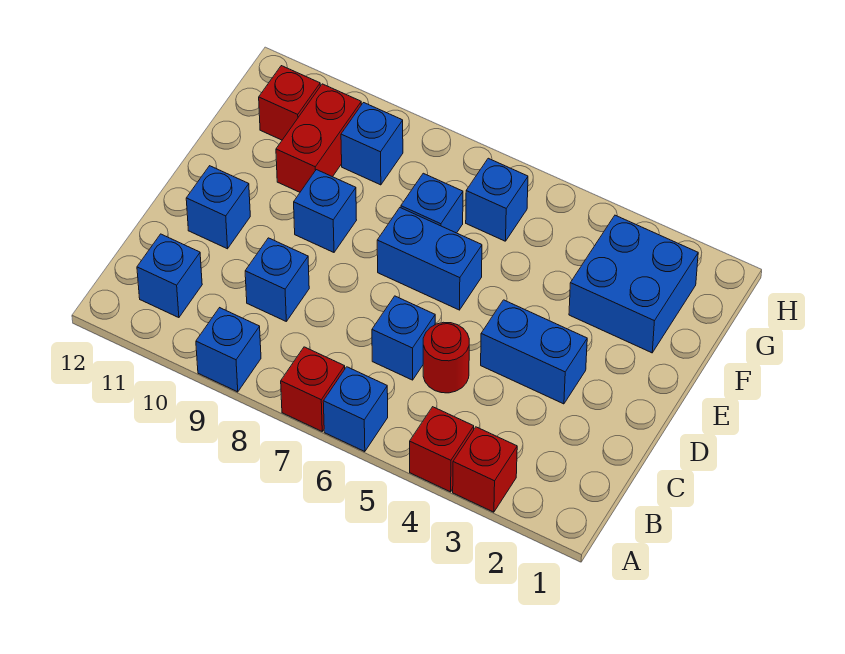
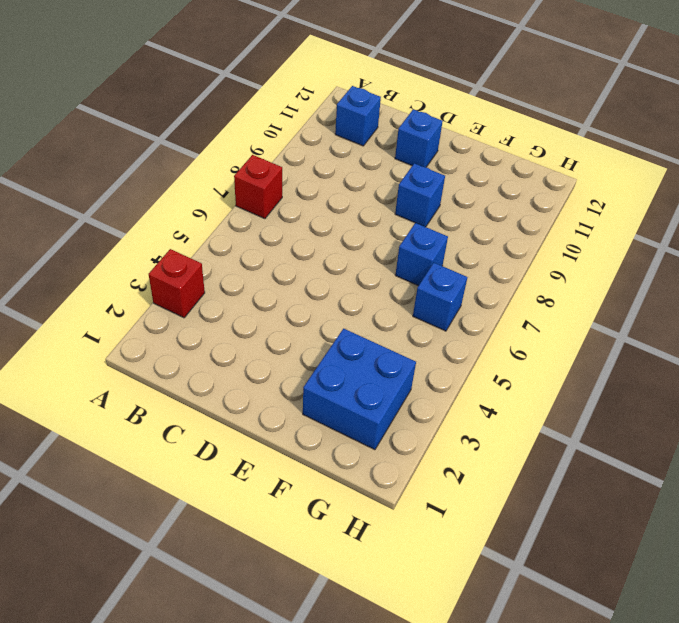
none -> red brick A4 level 1
none -> blue brick A6 level 1
none -> blue brick A9 level 1

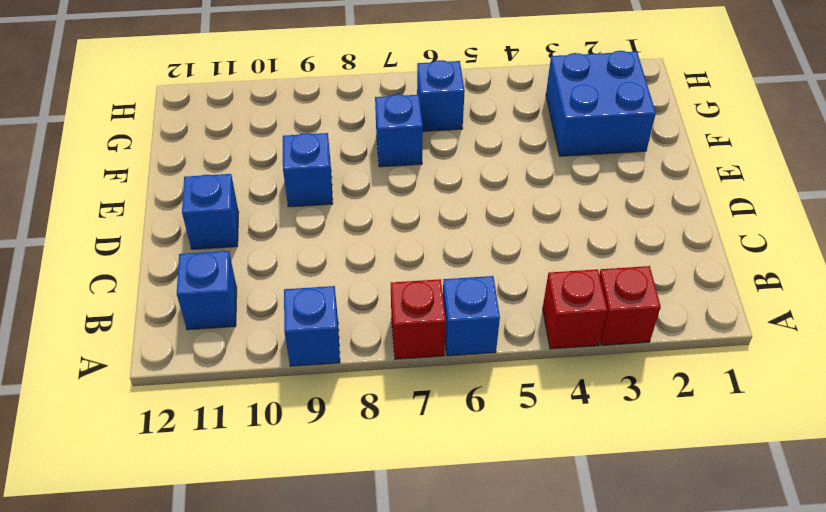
none -> red round brick C5 level 1
none -> blue brick C6 level 1
none -> blue brick C9 level 1

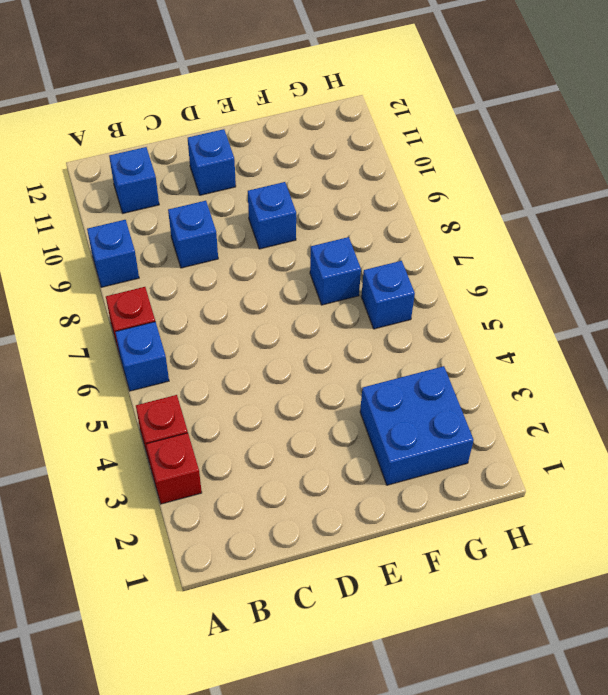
none -> red round brick C5 level 1
none -> blue brick C6 level 1
none -> blue brick D3:D4 level 1

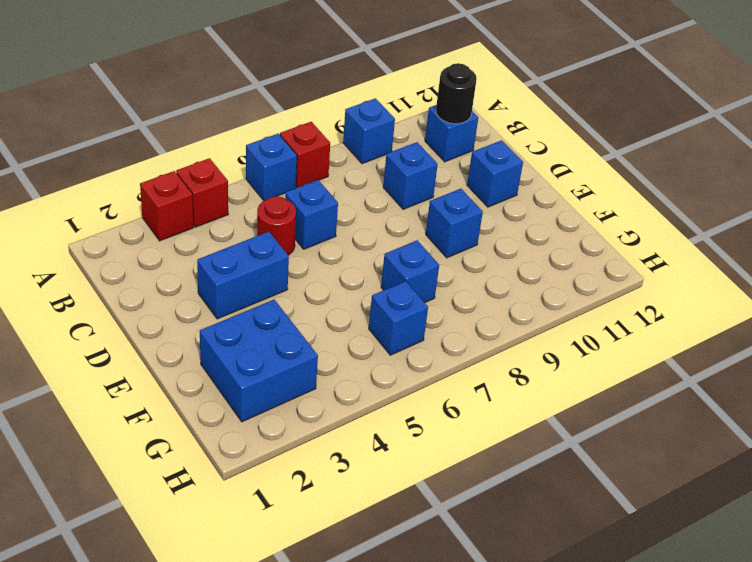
black round brick B11 level 2 -> none
none -> blue brick E6:E7 level 1
none -> red brick F10:G10 level 1
none -> blue brick G9 level 1

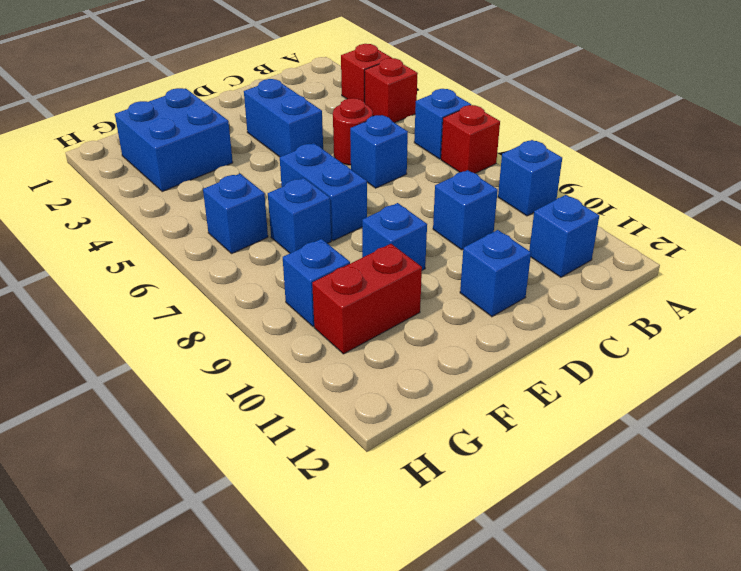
none -> red brick G11 level 1

